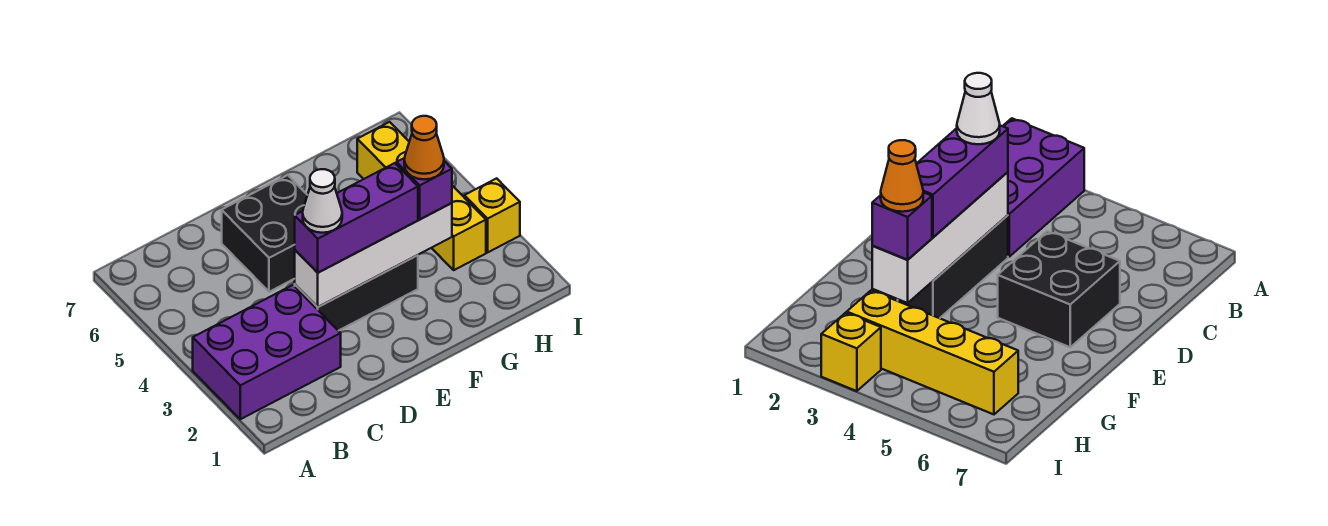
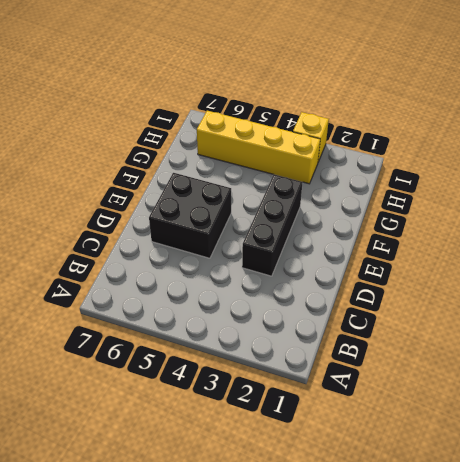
none -> purple brick A2:C3 level 1
none -> white brick D3:G3 level 2

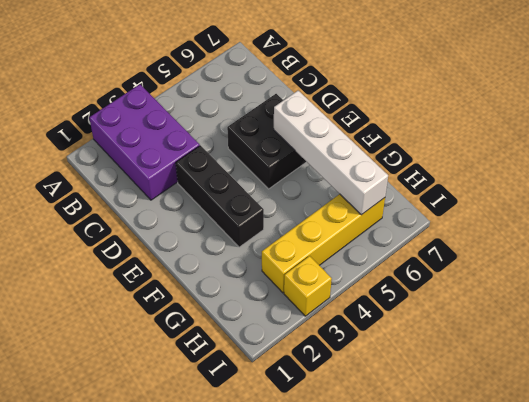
white brick E6:H6 level 2 -> white brick D3:G3 level 2
none -> purple brick D3:F3 level 3
none -> purple brick G3 level 3

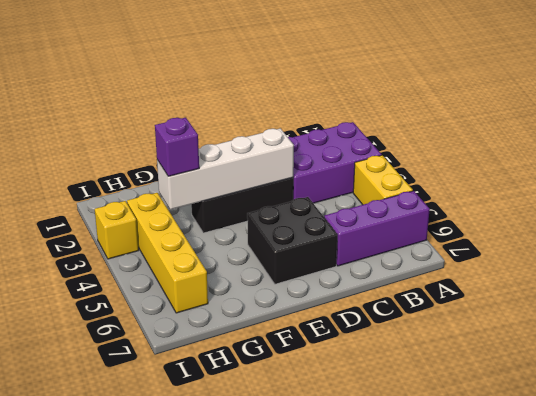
yellow brick A4:A5 level 1 -> none
purple brick A6:C6 level 1 -> purple brick D3:F3 level 3
none -> white cone D3 level 4
none -> orange cone G3 level 4

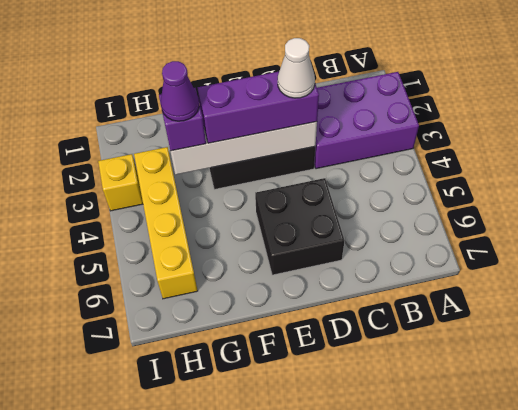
purple cone G3 level 4 -> orange cone G3 level 4

